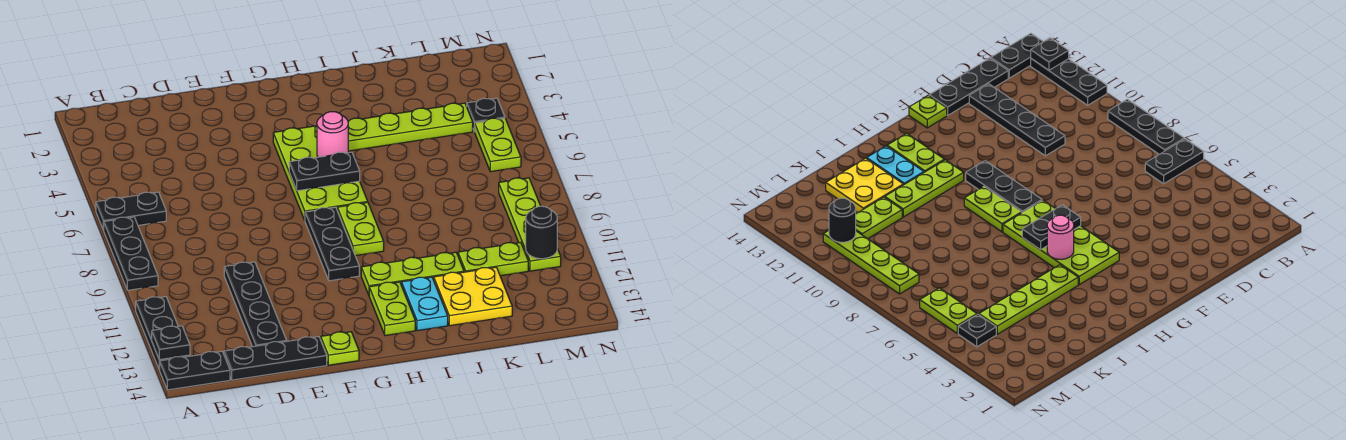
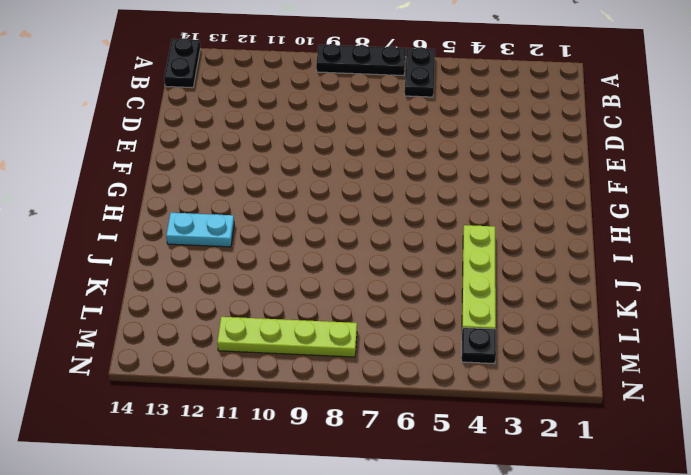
none -> black plate A11:A13 level 1
none -> black plate C14:E14 level 1
none -> black plate D10:D13 level 1

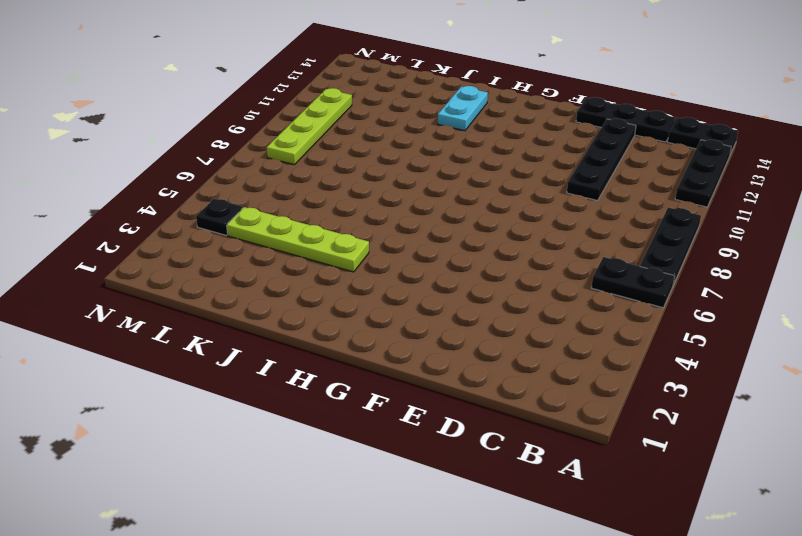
none -> lime plate F14 level 1
none -> lime plate G4:H7 level 1
none -> black plate G8:G10 level 1

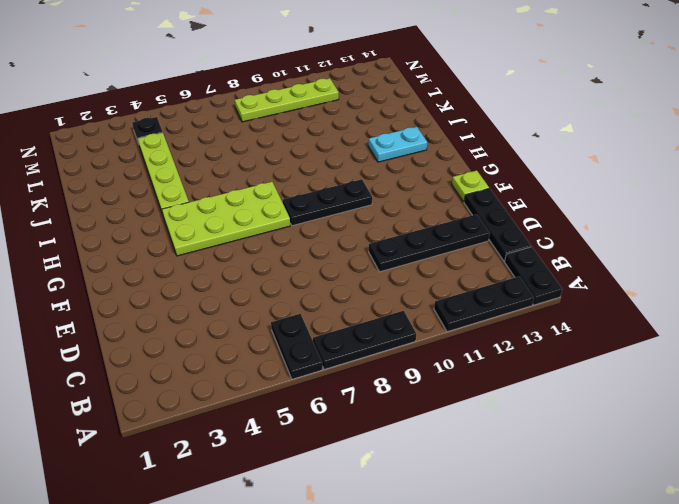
none -> lime plate H8:H9 level 1
none -> lime plate H11:J11 level 1
none -> lime plate H12:H13 level 1

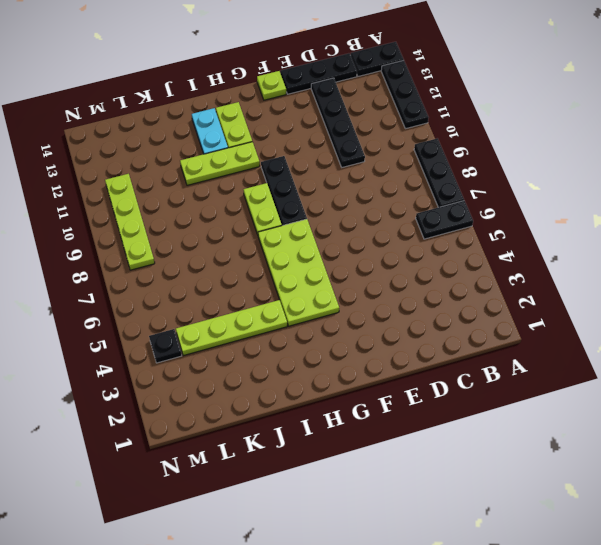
none -> yellow plate J12:K13 level 1
none -> lime plate K11:L11 level 1
none -> lime plate M5:M6 level 1

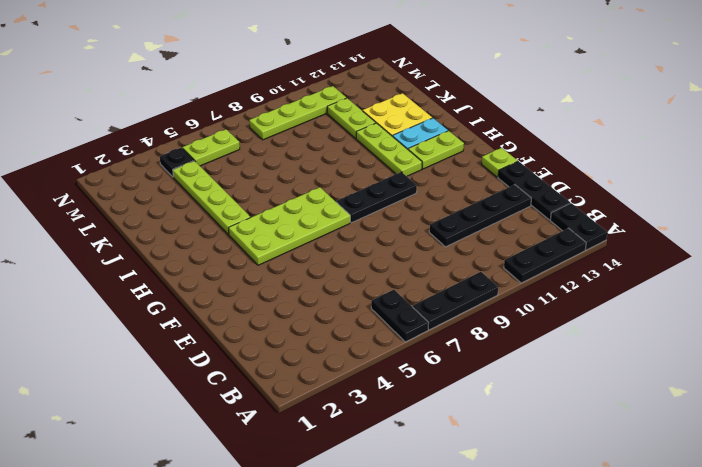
none -> lime plate H8:H9 level 1
none -> black plate A13 level 2
none -> black plate G6:H6 level 2

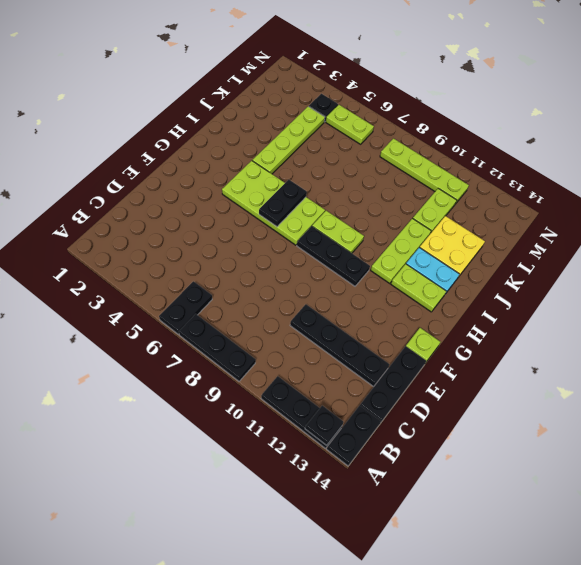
none -> pink round brick H5 level 2
none -> black round brick M11 level 2

